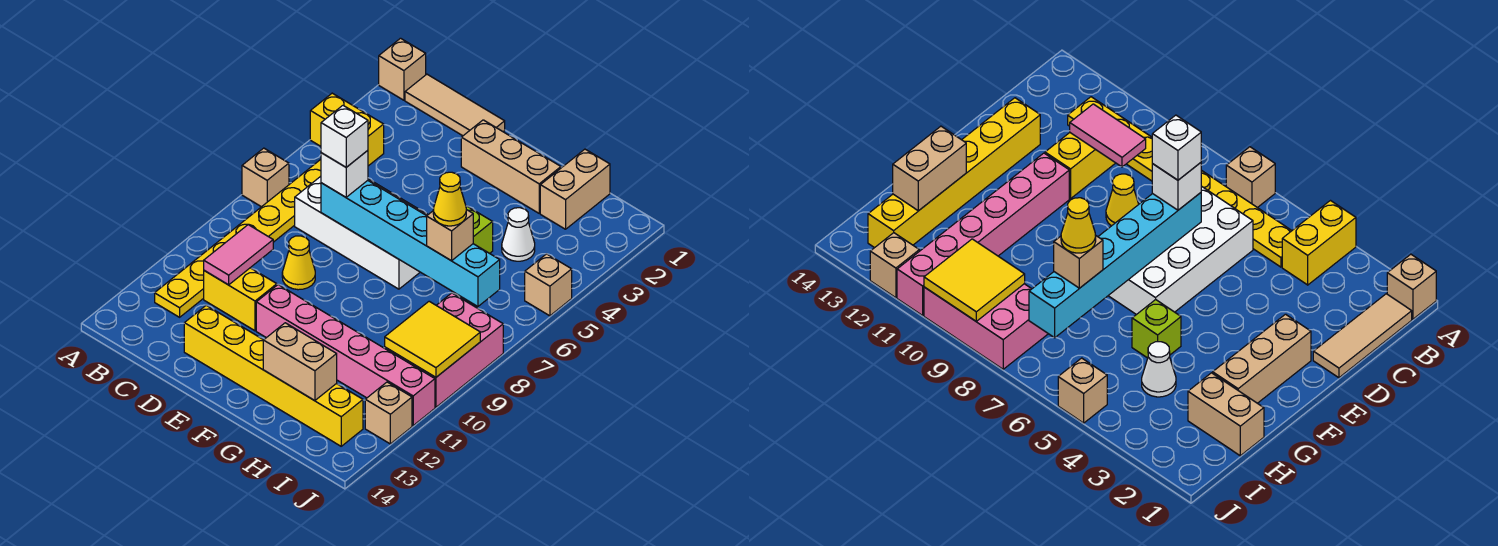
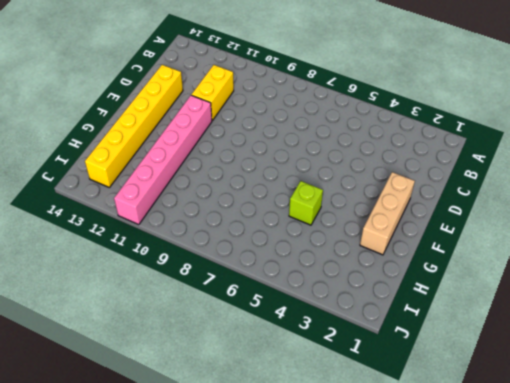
none -> tan brick A1 level 1
none -> yellow brick A4:B4 level 1
none -> tan brick A7 level 1

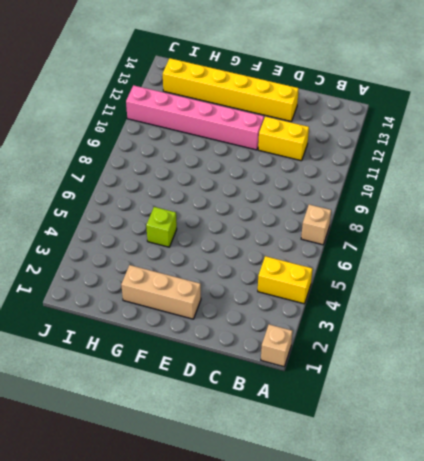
none -> tan tile B1:D1 level 1
none -> yellow plate B5:B12 level 1
none -> white brick C6:F7 level 1

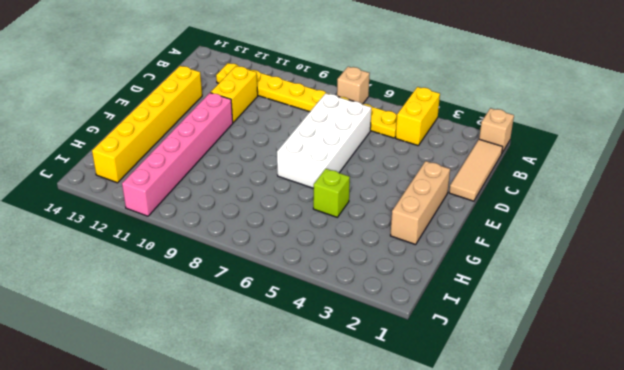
none -> yellow cone D9 level 1
none -> tan brick H1:H2 level 1
none -> white cone H4 level 1

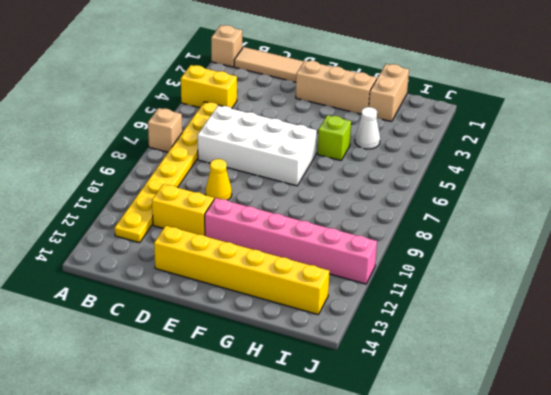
none -> pink brick I8:J10 level 1
none -> tan brick J5 level 1
none -> tan brick J12 level 1

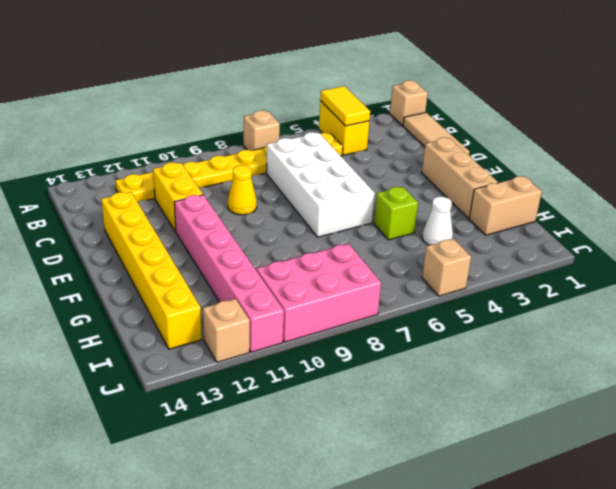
yellow tile A4:B4 level 2 -> none
none -> pink tile C10:C11 level 2
none -> cyan brick D7:I7 level 2
none -> tan brick G13:H13 level 2

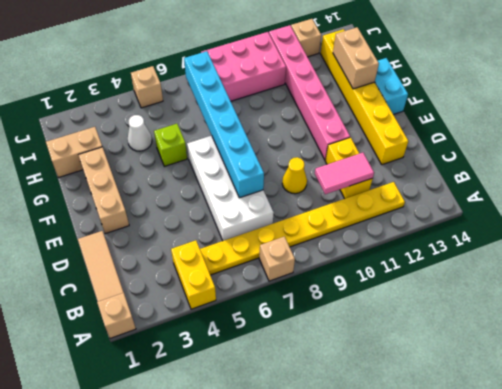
cyan brick F14:G14 level 1 -> none
none -> yellow tile I9:J10 level 2
none -> white brick D7 level 3
none -> tan brick H7 level 3

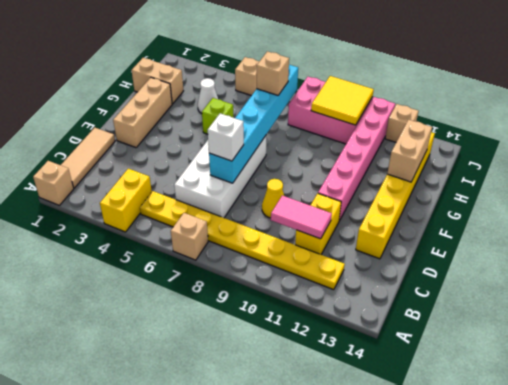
none -> white brick D7 level 4
none -> yellow cone H7 level 4

